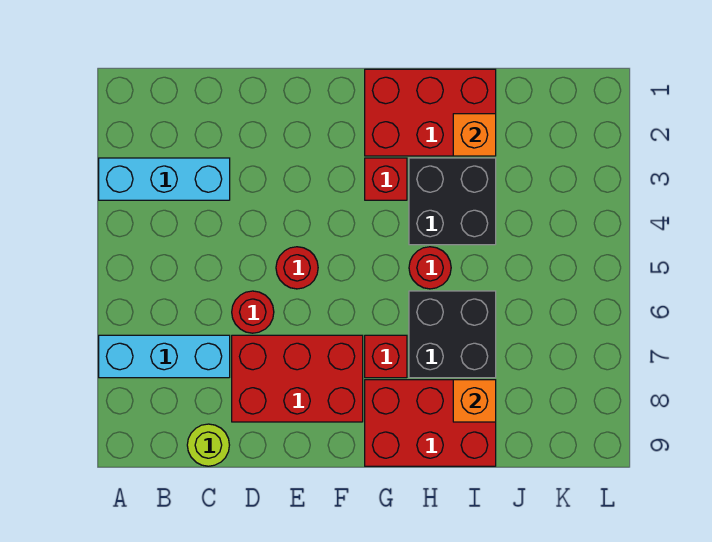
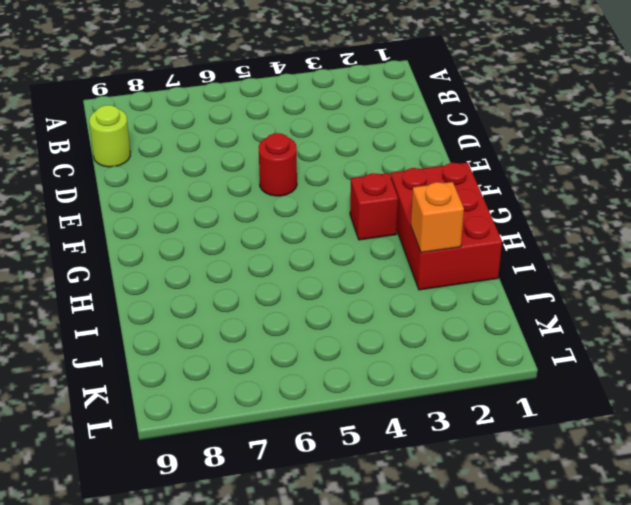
none -> cyan brick A3:C3 level 1
none -> cyan brick A7:C7 level 1
none -> red round brick D6 level 1

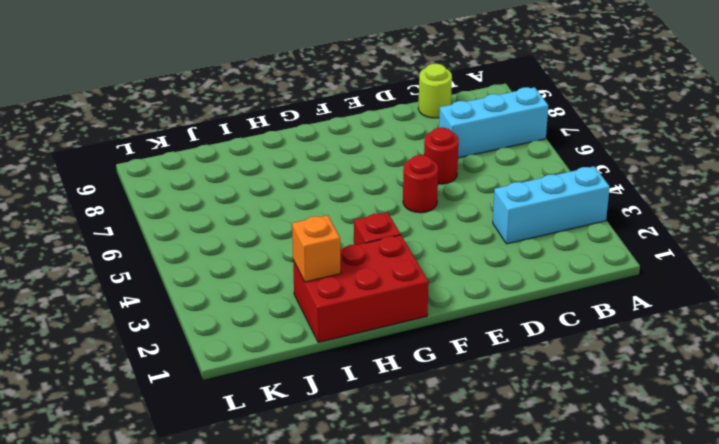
none -> red brick D7:F8 level 1
none -> red brick G7 level 1
none -> red brick G8:I9 level 1

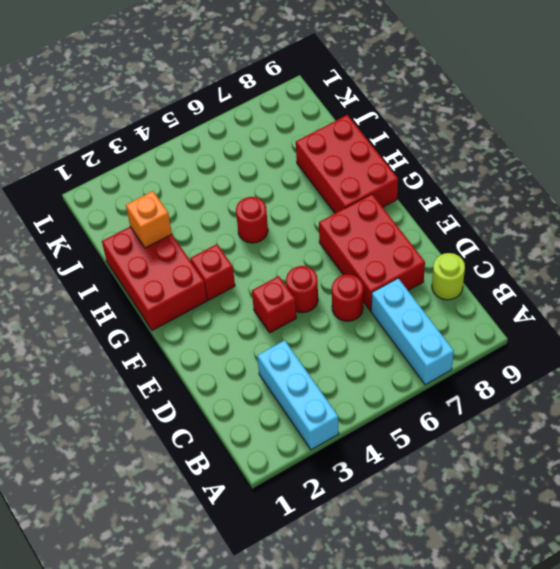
red brick E4 level 1 -> red brick G7 level 1
none -> black brick H3:I4 level 1
none -> black brick H6:I7 level 1
none -> orange brick I8 level 2

